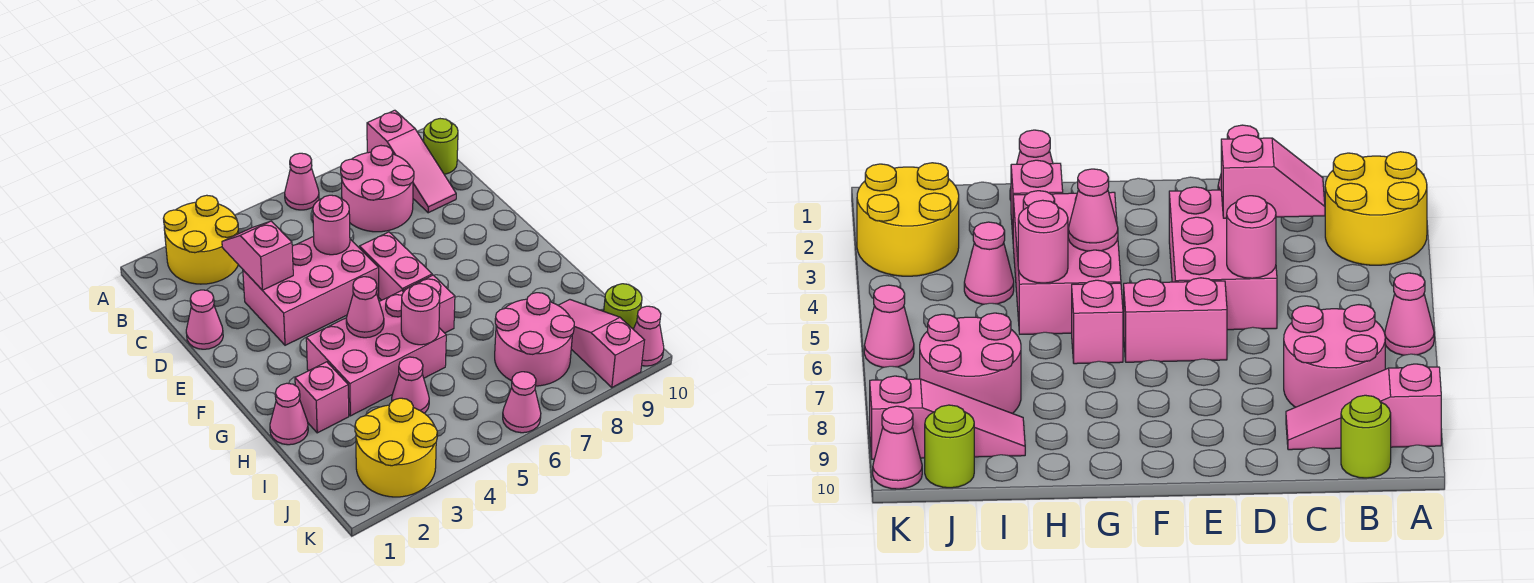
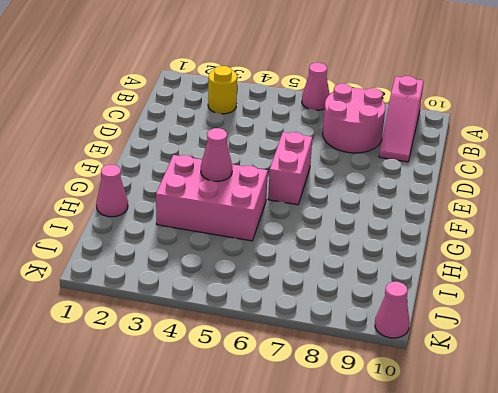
yellow round brick B3 level 1 -> yellow round brick A2:B3 level 1
none -> lime round brick B10 level 1
none -> pink cone D1 level 1
none -> pink brick D3:E5 level 1

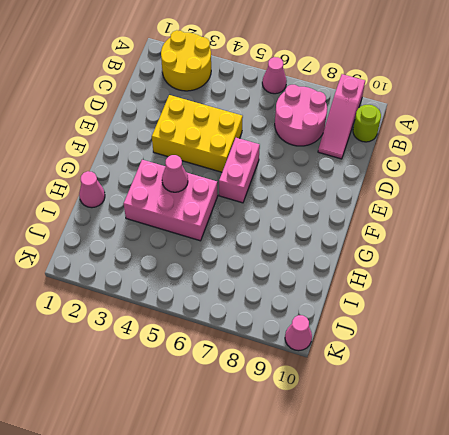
yellow brick D3:E5 level 1 -> pink brick D3:E5 level 1
none -> pink cone D1 level 1
none -> pink brick G6 level 1
none -> pink brick H2 level 1

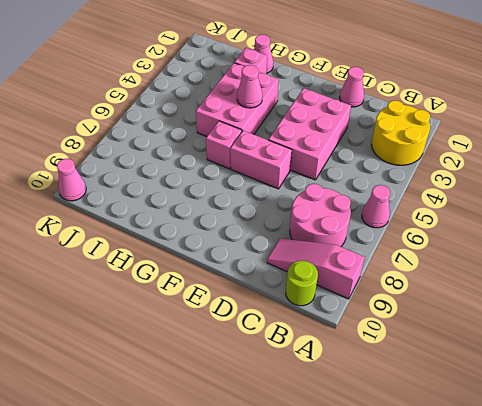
none -> pink cone I4 level 1
none -> pink round brick I7:J8 level 1
none -> pink slope I9:K9 level 1 top K

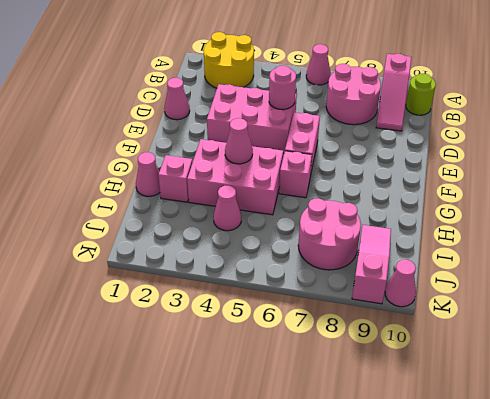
none -> yellow round brick J2:K3 level 1
none -> lime round brick J10 level 1
none -> pink cone K6 level 1

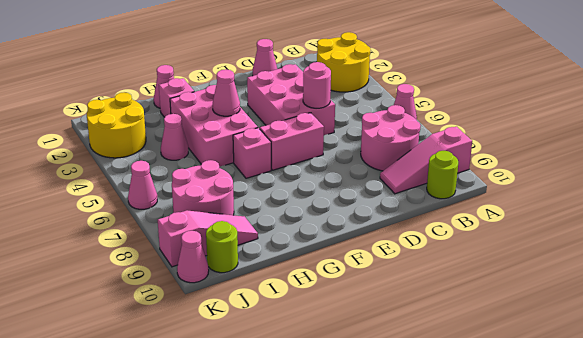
none -> pink slope C3:D3 level 2 top D
none -> pink round brick H5 level 2

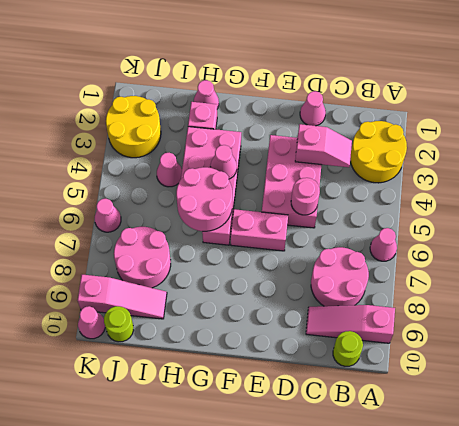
pink round brick G5:H6 level 2 -> pink round brick H5 level 2

